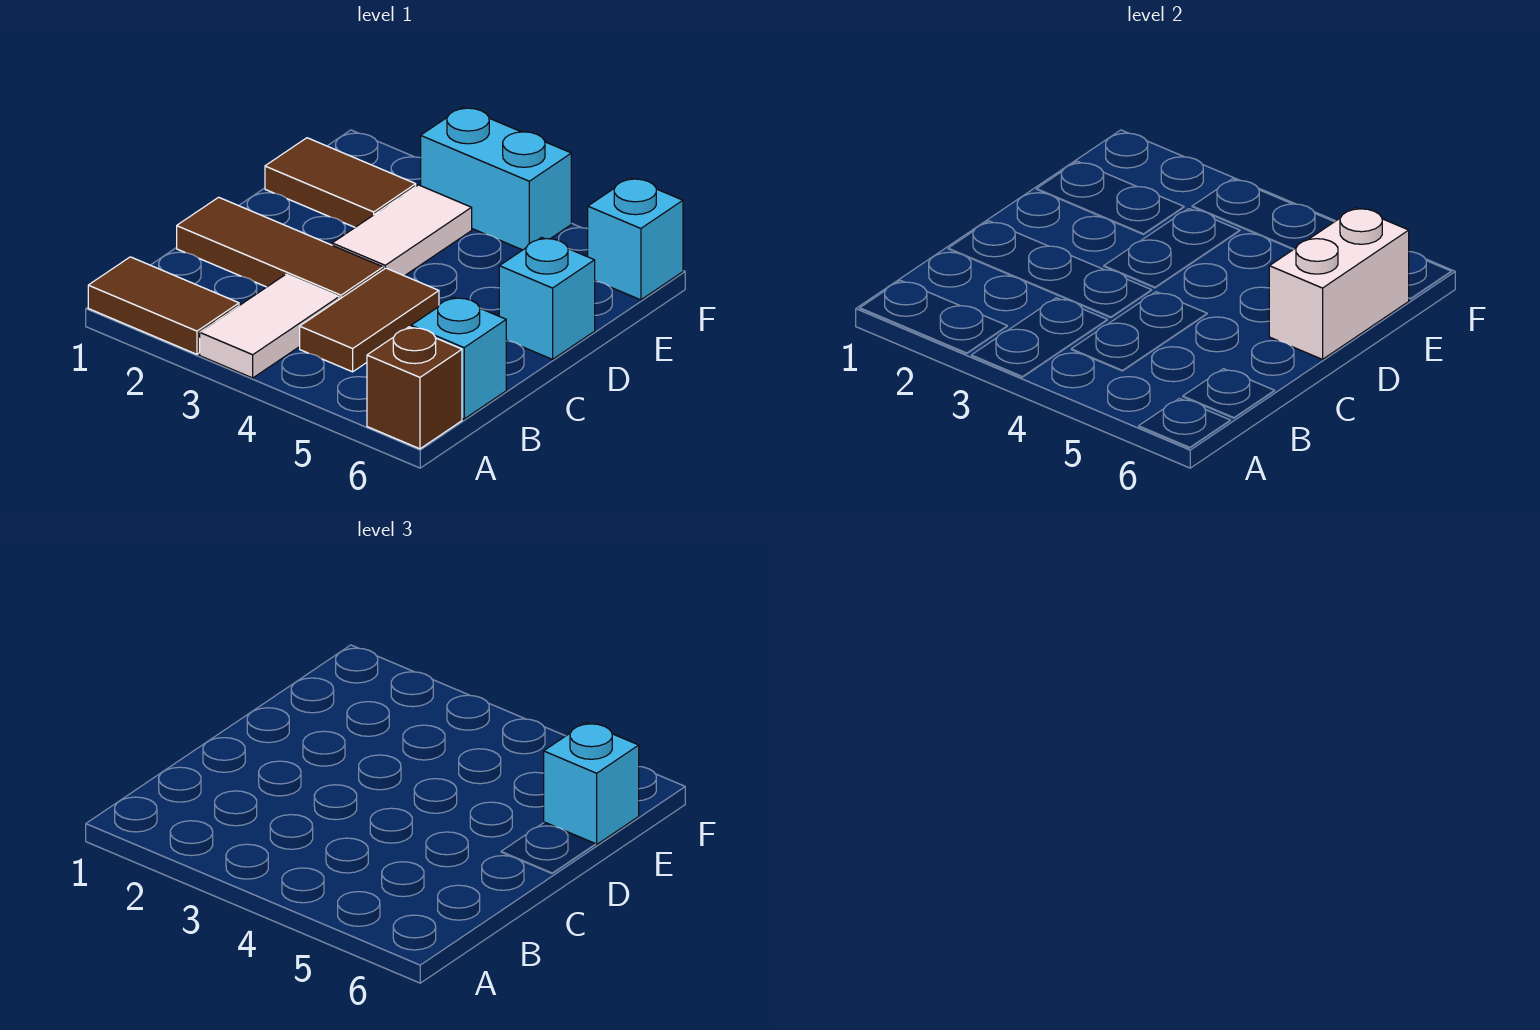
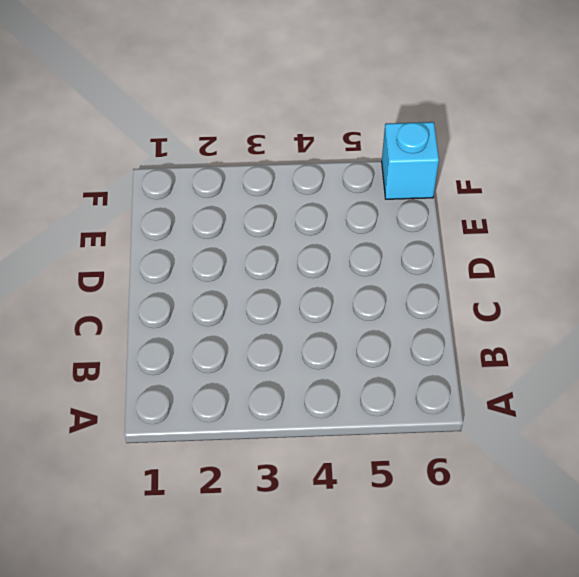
none -> brown tile A1:A2 level 1
none -> white tile A3:B3 level 1
none -> brown brick A6 level 1

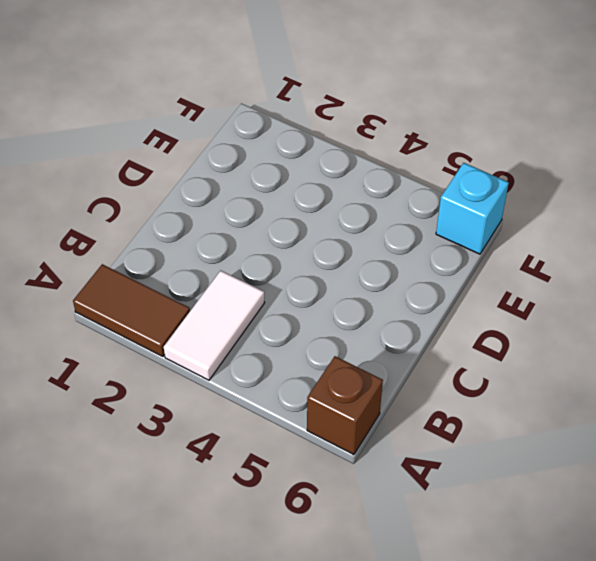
none -> brown tile B4:C4 level 1
none -> cyan brick B6 level 1
none -> brown tile C1:C3 level 1

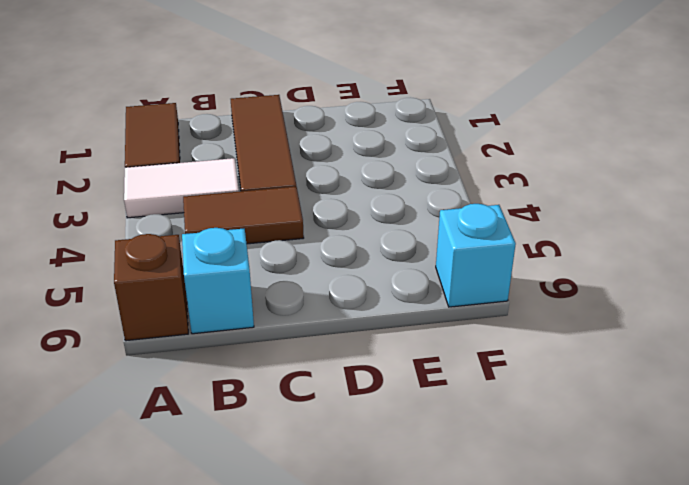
none -> white tile D3:E3 level 1
none -> cyan brick D6 level 1
none -> brown tile E1:E2 level 1

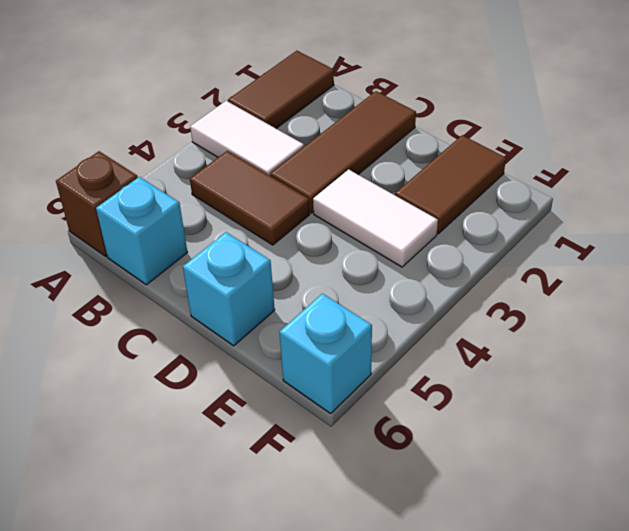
none -> cyan brick F3:F4 level 1
none -> white brick D6:E6 level 2
none -> cyan brick E6 level 3

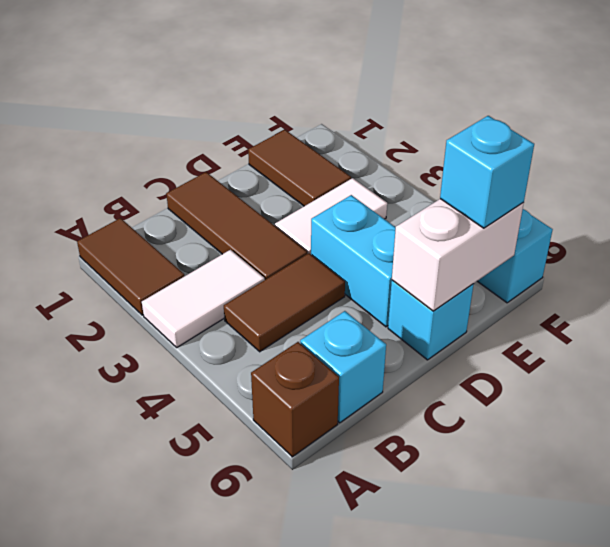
cyan brick D4:D5 level 1 -> cyan brick F3:F4 level 1

